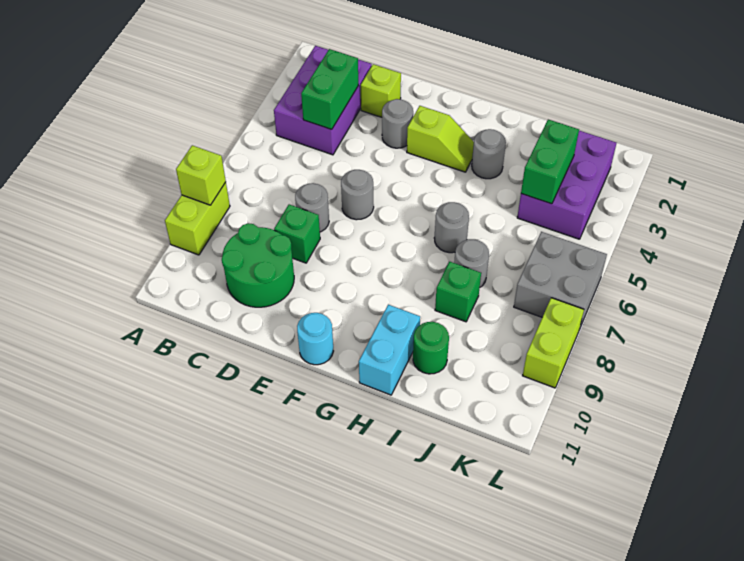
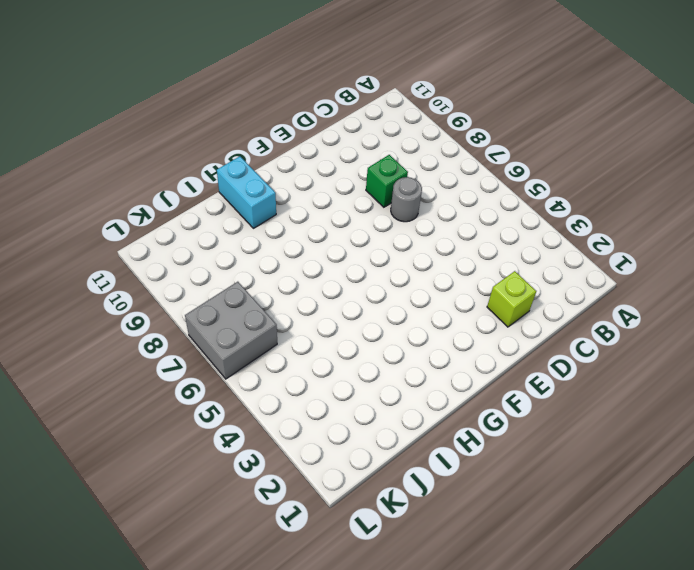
none -> lime brick A8:A9 level 1
none -> purple brick B2:C4 level 1
none -> green round brick C9:D10 level 1

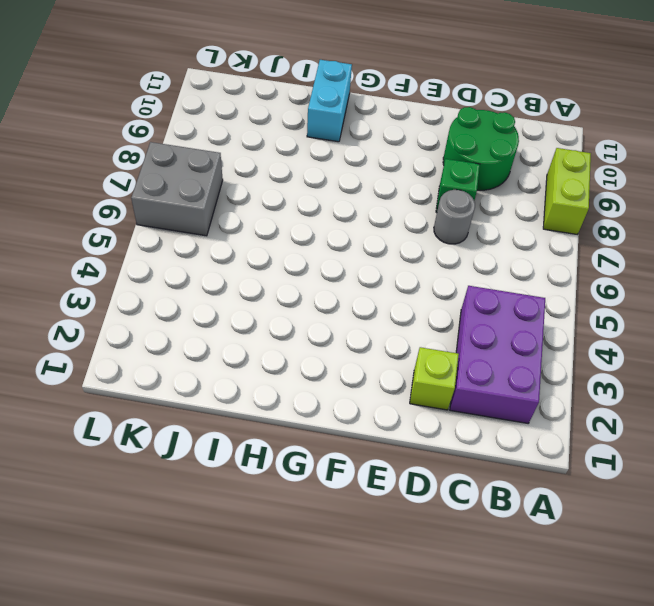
none -> grey round brick E3 level 1
none -> grey round brick E6 level 1
none -> lime slope F3:G3 level 1 top F

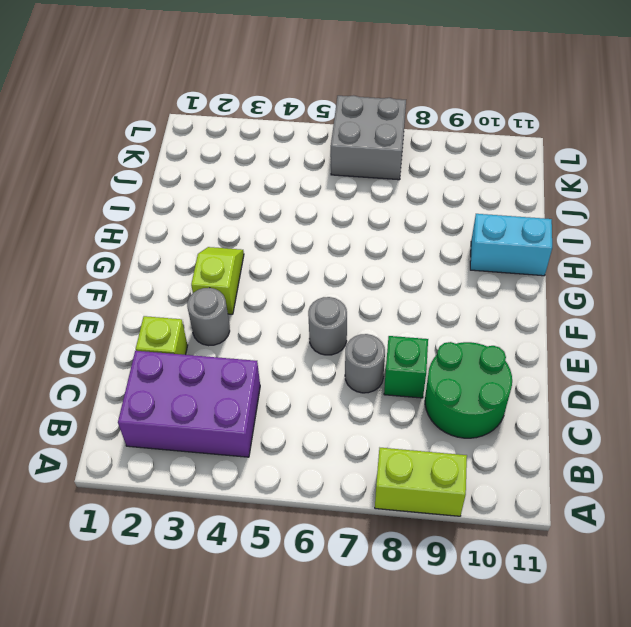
none -> cyan round brick F11 level 1
none -> grey round brick H3 level 1
none -> grey round brick H6 level 1

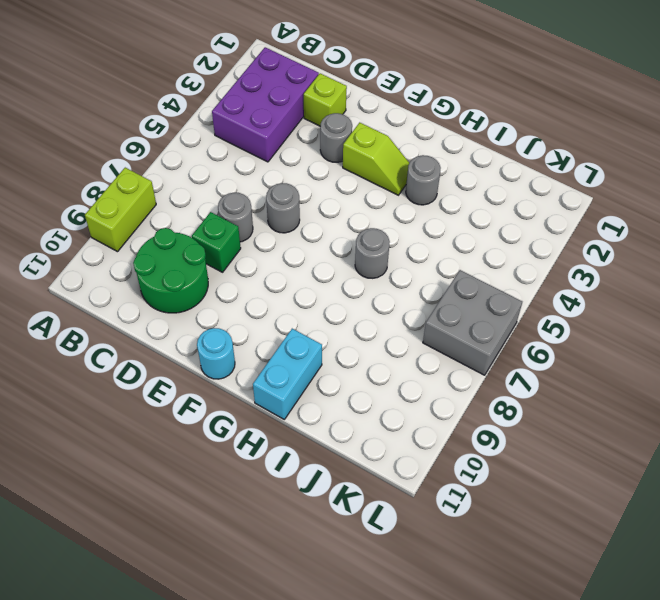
none -> grey round brick I7 level 1
none -> green brick I8 level 1
none -> green round brick I10 level 1

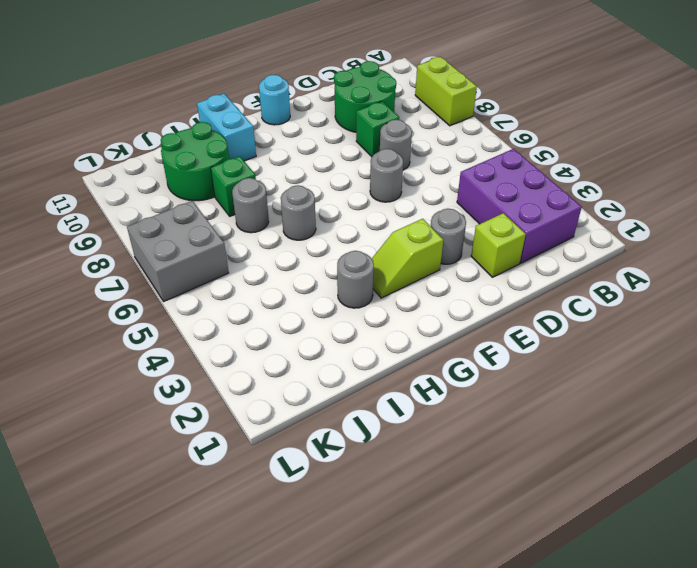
green round brick I9:J10 level 1 -> green round brick I10 level 1
none -> purple brick J2:K4 level 1
none -> lime brick L8:L9 level 1
none -> lime brick A8 level 2

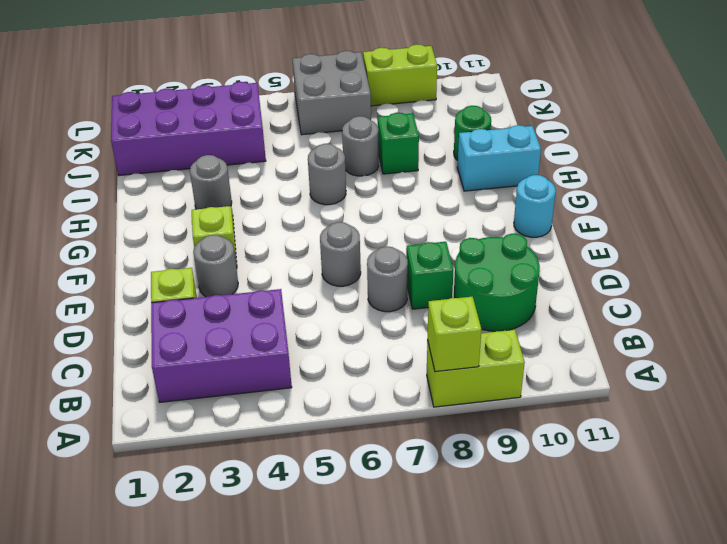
purple brick J1:K4 level 1 -> purple brick J2:K4 level 1
none -> green brick C3:C4 level 2
none -> green brick J3:J4 level 2

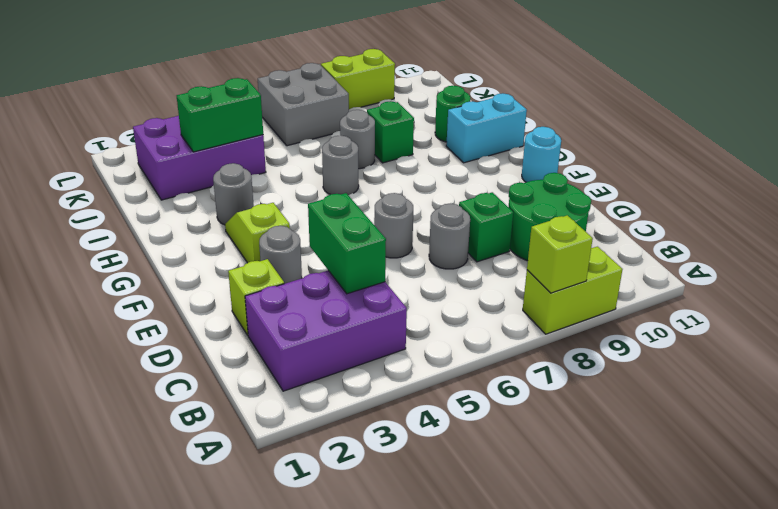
green brick C4:D4 level 2 -> green brick C3:C4 level 2

